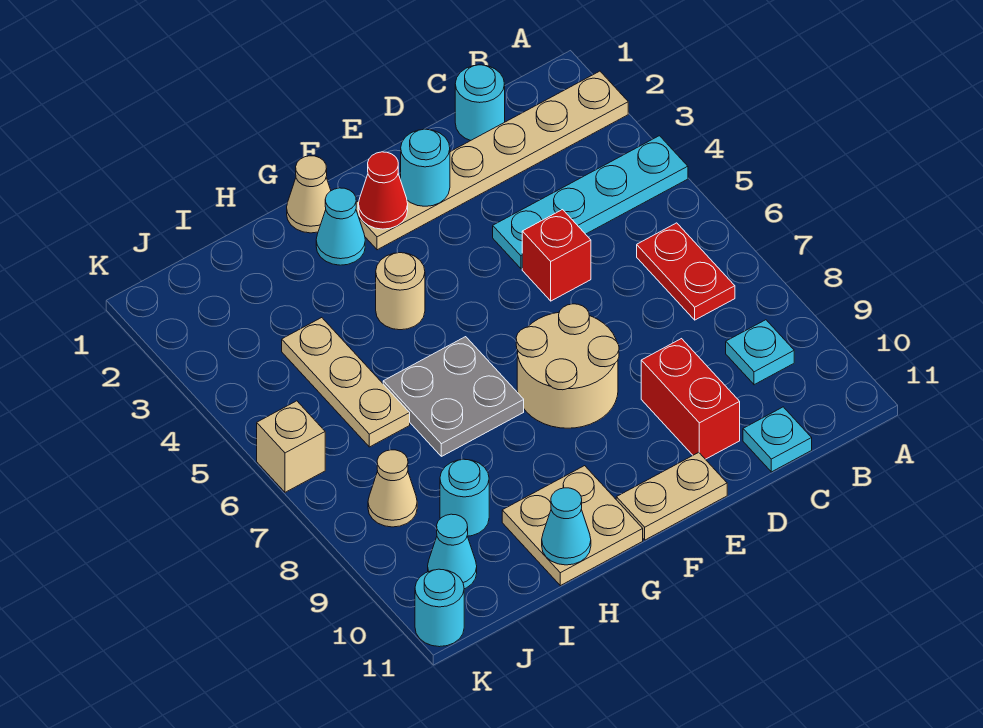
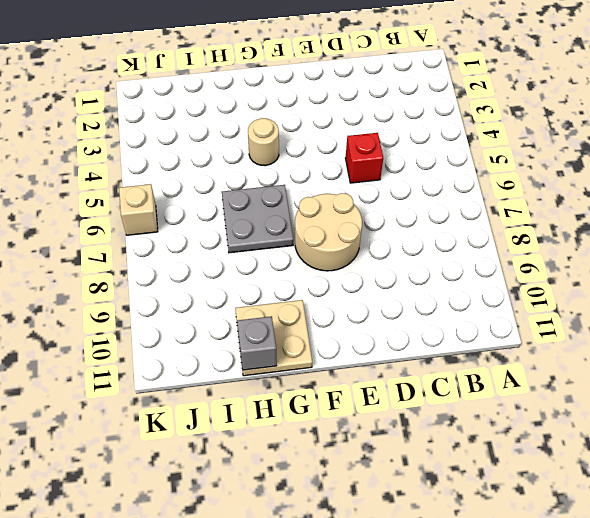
grey brick H11 level 2 -> cyan cone H11 level 2
none -> tan plate A2:F2 level 1
none -> cyan plate A4:D4 level 1
none -> red plate B6:B7 level 1

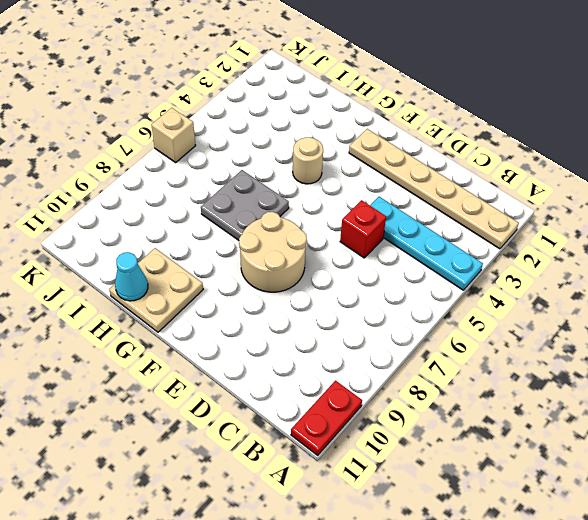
red plate A10:A11 level 1 -> red plate B6:B7 level 1
none -> cyan plate B9 level 1
none -> cyan round brick C1 level 1
none -> cyan plate C11 level 1

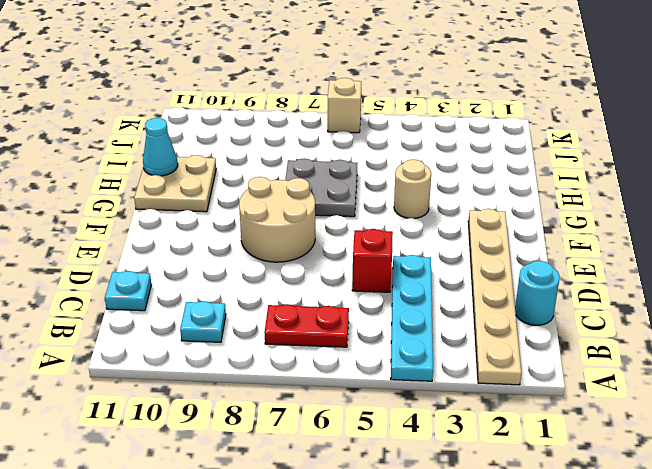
none -> red brick D9:D10 level 1
none -> tan plate E11:F11 level 1
none -> tan cone G1 level 1

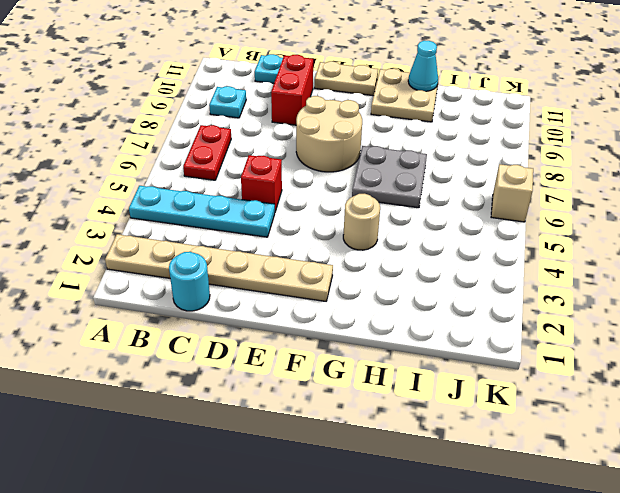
none -> tan cone G1 level 1
none -> cyan cone G2 level 1
none -> tan plate I4:I6 level 1

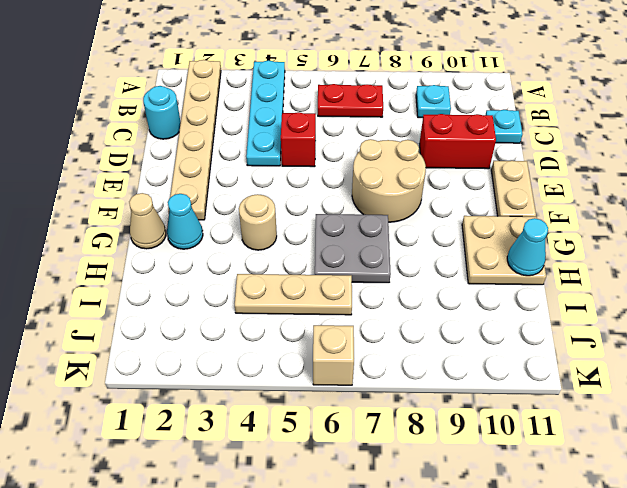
none -> cyan round brick I9 level 1
none -> tan cone J8 level 1
none -> cyan cone J10 level 1

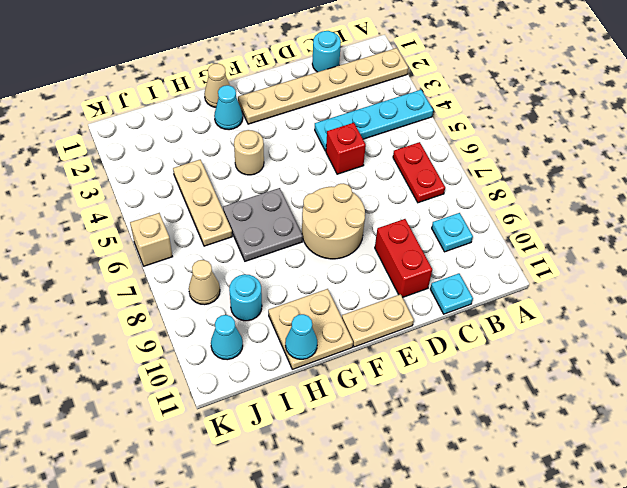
none -> cyan round brick K11 level 1
none -> cyan round brick E2 level 2
none -> red cone F2 level 2

